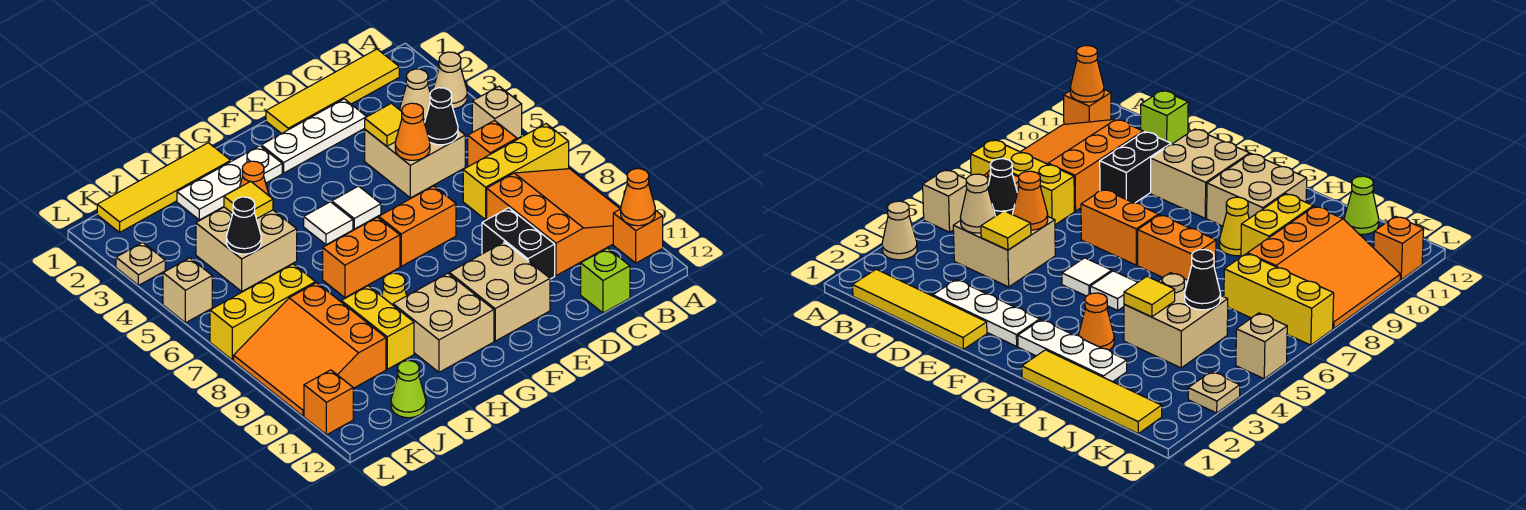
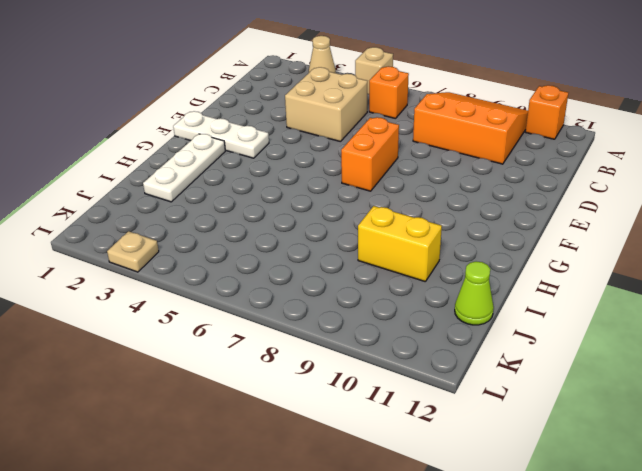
white plate F1:F3 level 1 -> white plate D2:F2 level 1
none -> yellow brick A7:C7 level 1
none -> yellow tile B1:E1 level 1
none -> lime brick C12 level 1
none -> black brick D9:D10 level 1

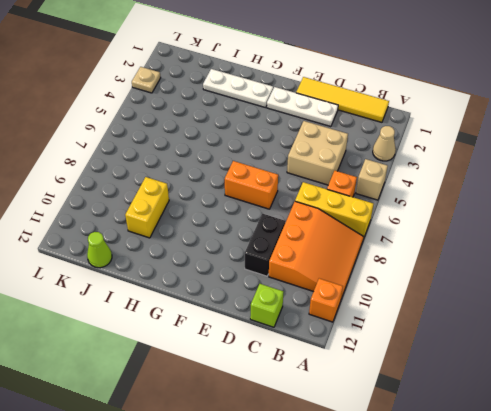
none -> tan brick E10:F11 level 1
none -> white tile F5 level 1
none -> white tile G5 level 1
none -> orange brick G7:H7 level 1

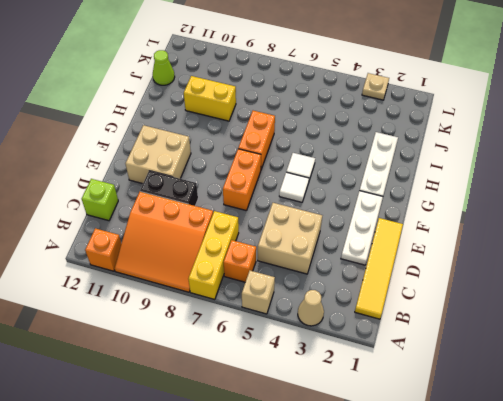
none -> tan brick G10:H11 level 1
none -> yellow tile H1:K1 level 1
none -> orange cone H3 level 1
none -> yellow cone H9 level 1

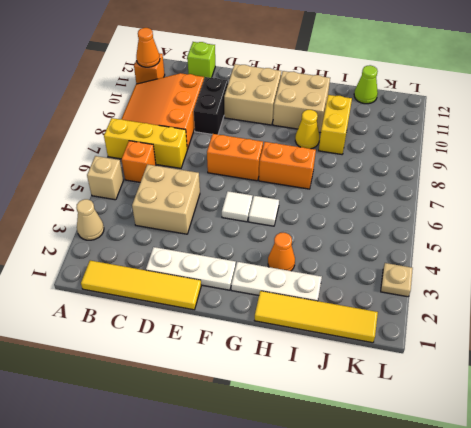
none -> tan brick I4:J5 level 1
none -> yellow brick J7:L7 level 1
none -> orange slope J8:L10 level 1 top J
none -> tan brick L5 level 1

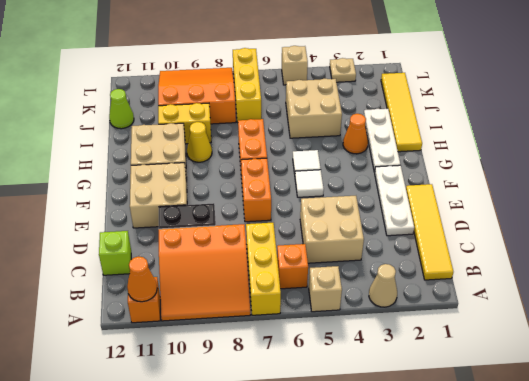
none -> orange brick L11 level 1
none -> tan cone C4 level 2
none -> black cone C5 level 2
none -> yellow tile D4 level 2

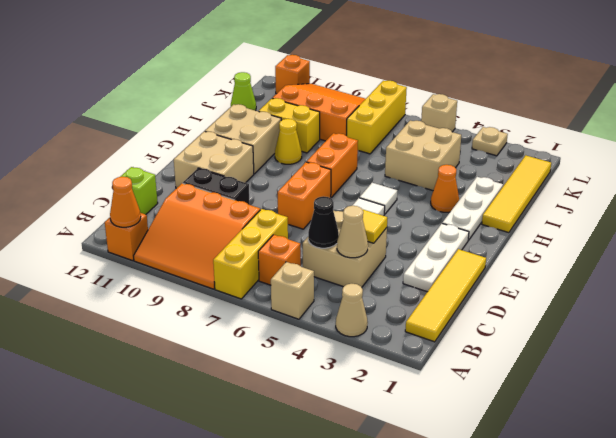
none -> orange cone D5 level 2
none -> yellow tile I4 level 2
none -> black cone J5 level 2

